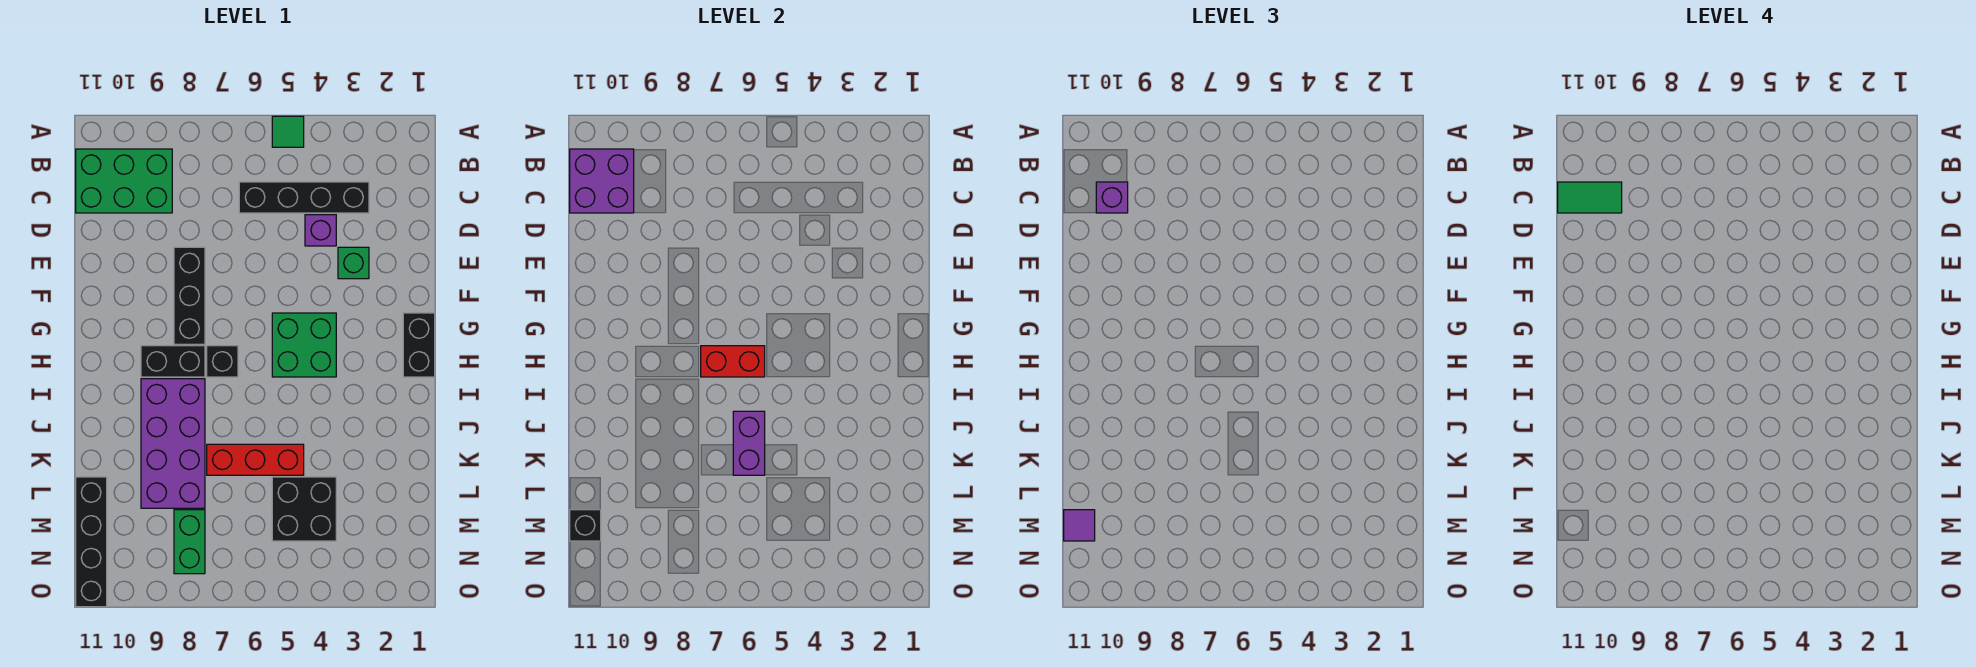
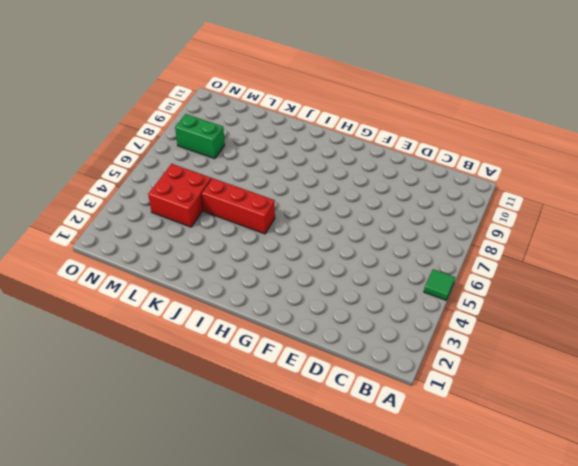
red brick I5:K5 level 1 -> red brick K5:K7 level 1
red brick L4:M5 level 1 -> black brick L4:M5 level 1
none -> green brick B9:C11 level 1
none -> black brick C3:C6 level 1
none -> purple brick D4 level 1

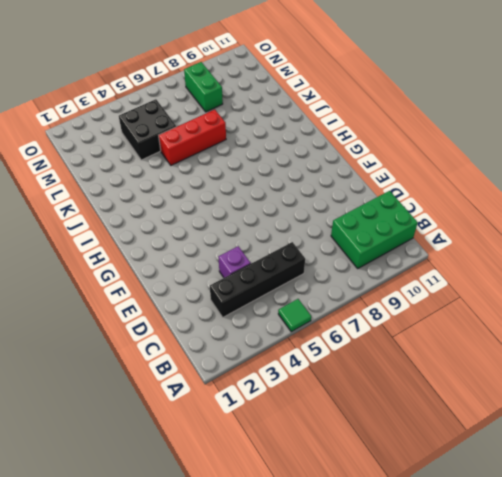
none -> green brick E3 level 1
none -> black brick E8:G8 level 1
none -> black brick G1:H1 level 1

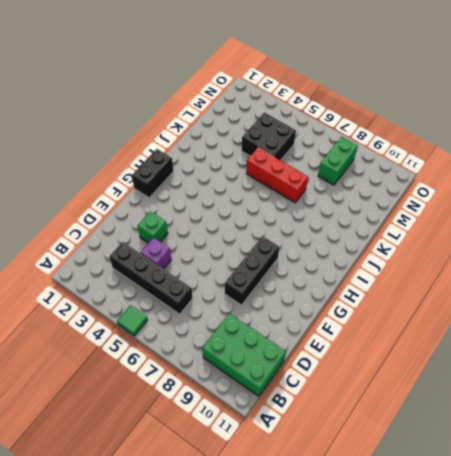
none -> green brick G4:H5 level 1
none -> black brick H7 level 1
none -> black brick H8:H9 level 1

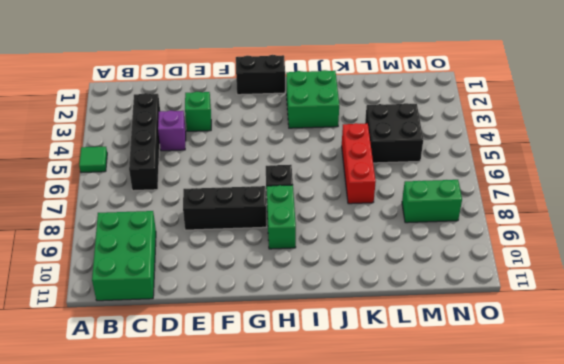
green brick H8:H9 level 1 -> black brick H8:H9 level 1
green brick I2:J3 level 1 -> green brick G4:H5 level 1
none -> purple brick I8:L9 level 1
none -> black brick L11:O11 level 1
none -> purple brick B10:C11 level 2

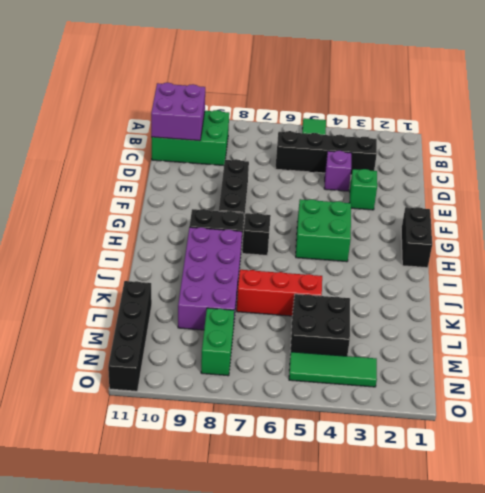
green tile N3:N5 level 1 -> none
none -> red brick H6:H7 level 2
none -> purple brick J6:K6 level 2
none -> black brick M11 level 2

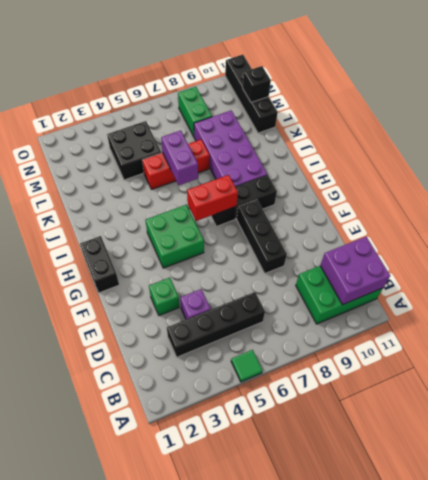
none -> purple brick C10 level 3
none -> purple tile M11 level 3
none -> green tile C10:C11 level 4

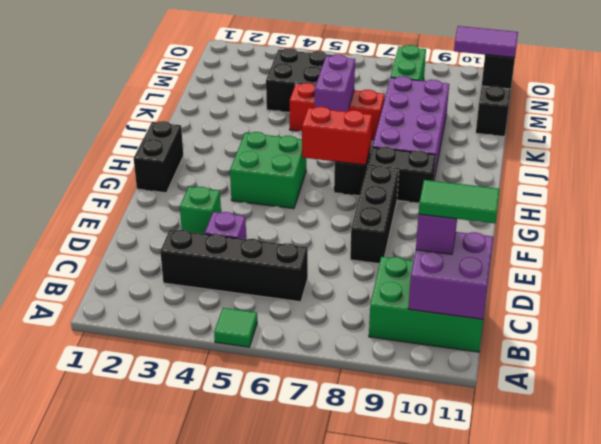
purple tile M10:M11 level 3 -> purple tile M11 level 3

